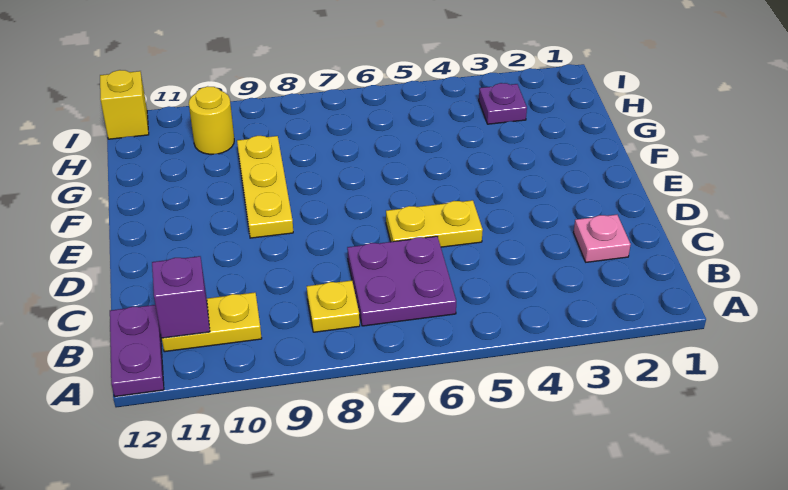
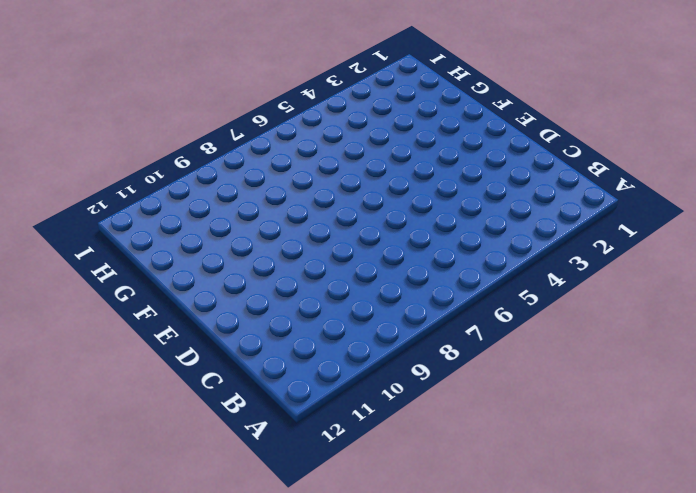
none -> purple plate A12:B12 level 1
none -> purple plate B6:C7 level 1

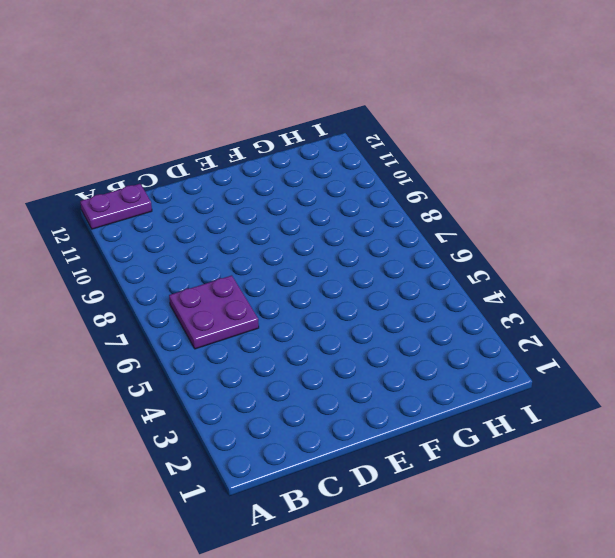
none -> yellow plate B8 level 1
none -> yellow plate B10:B11 level 1

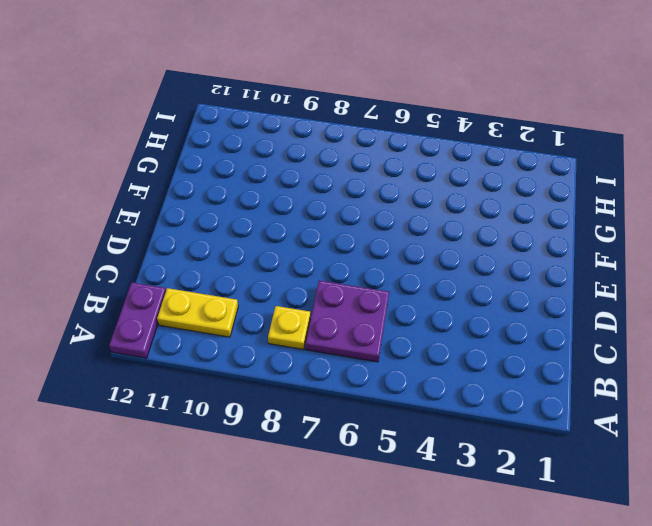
none -> pink plate C2 level 1
none -> yellow plate D5:D6 level 1

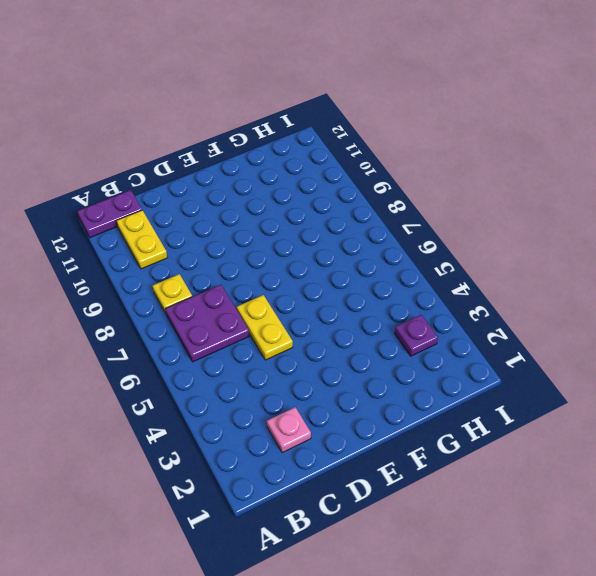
none -> yellow plate E9:G9 level 1
none -> yellow round brick H10 level 1

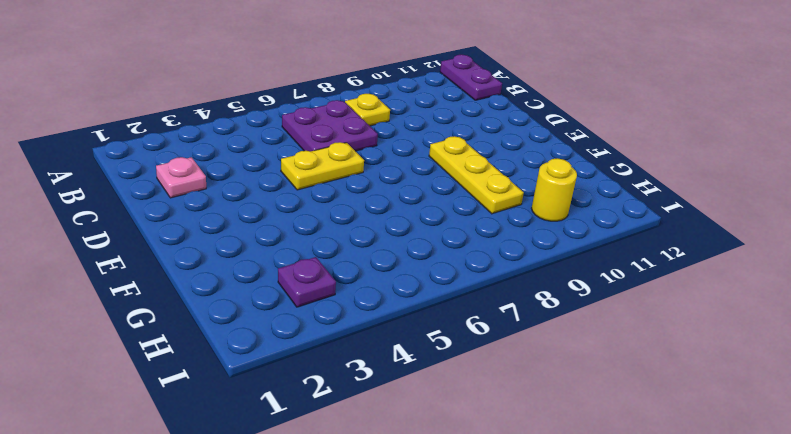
none -> yellow plate B10:B11 level 1
none -> yellow brick I12 level 1

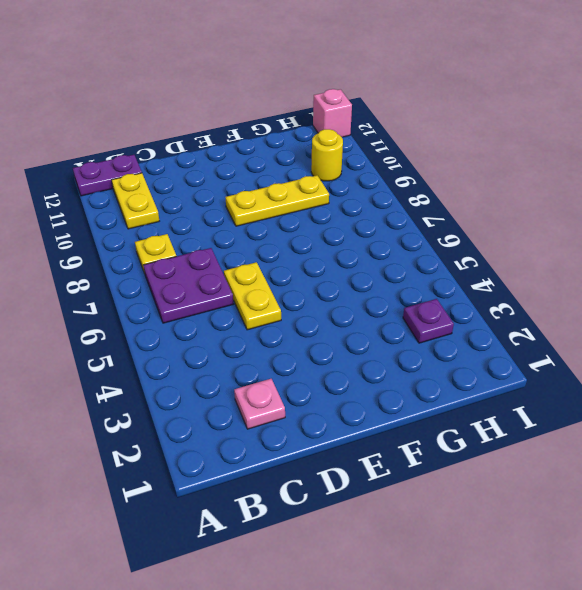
pink brick I12 level 1 -> yellow brick I12 level 1
none -> purple brick B11 level 2

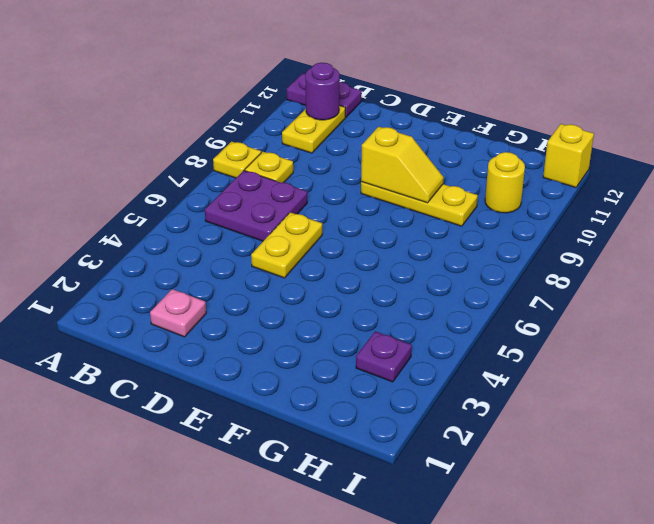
yellow plate A8 level 1 -> none
purple round brick B11 level 2 -> purple brick B11 level 2
yellow slope E9:F9 level 2 top E -> none

